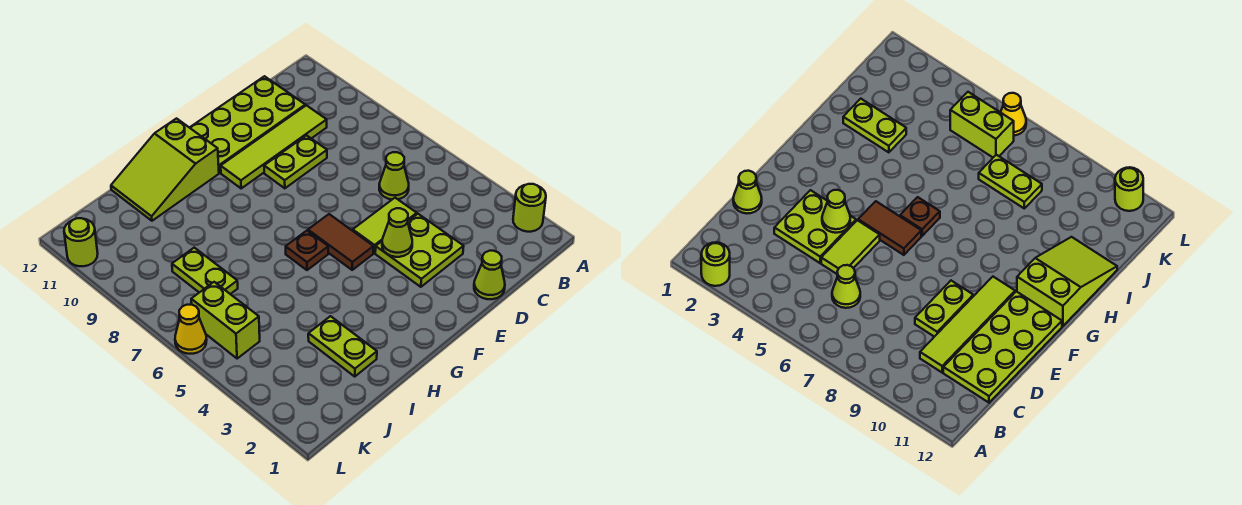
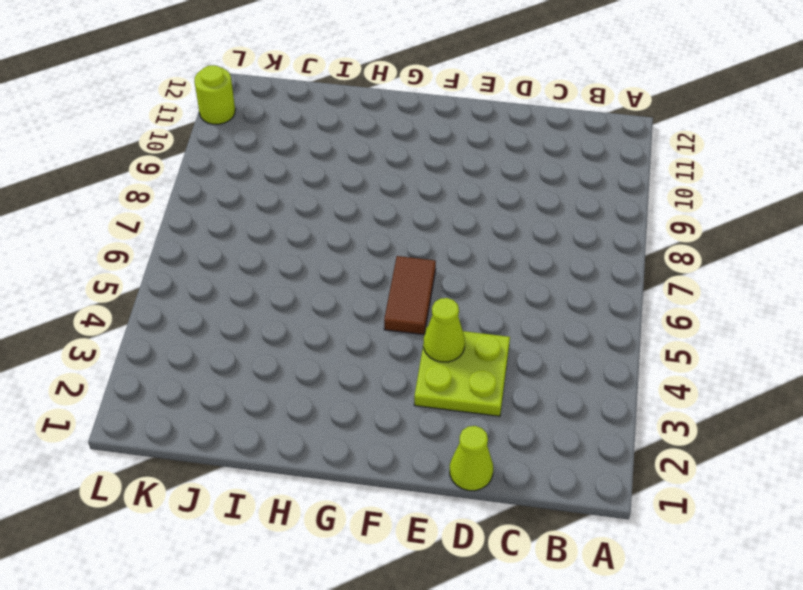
none -> lime round brick A2 level 1
none -> lime cone C6 level 1
none -> lime tile C10:F10 level 1

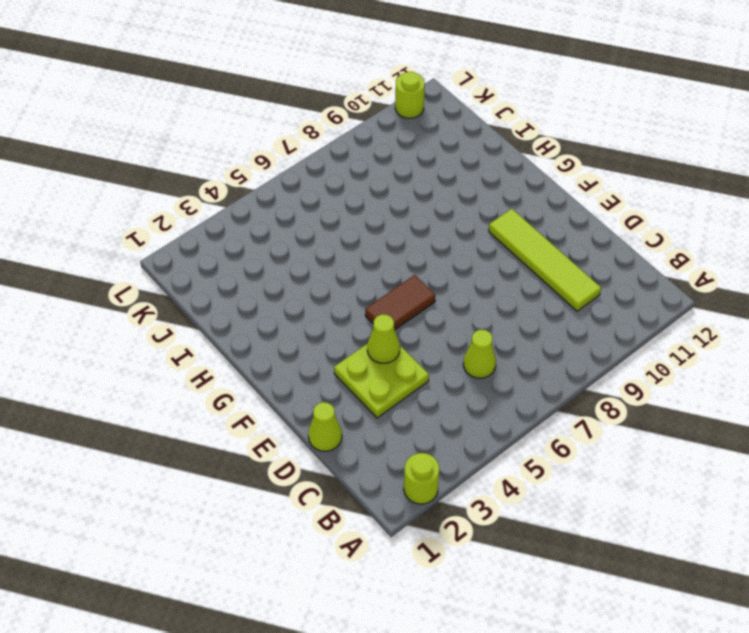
none -> lime plate C11:F12 level 1
none -> lime tile D5:E5 level 1
none -> lime plate D9:E9 level 1

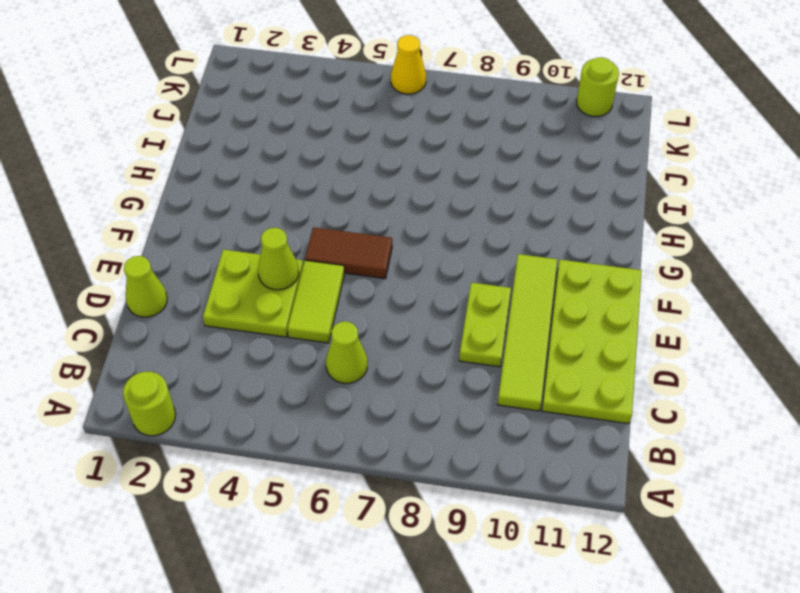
none -> brown plate G6 level 1
none -> lime slope G11:I12 level 1 top G
none -> lime plate I2:I3 level 1

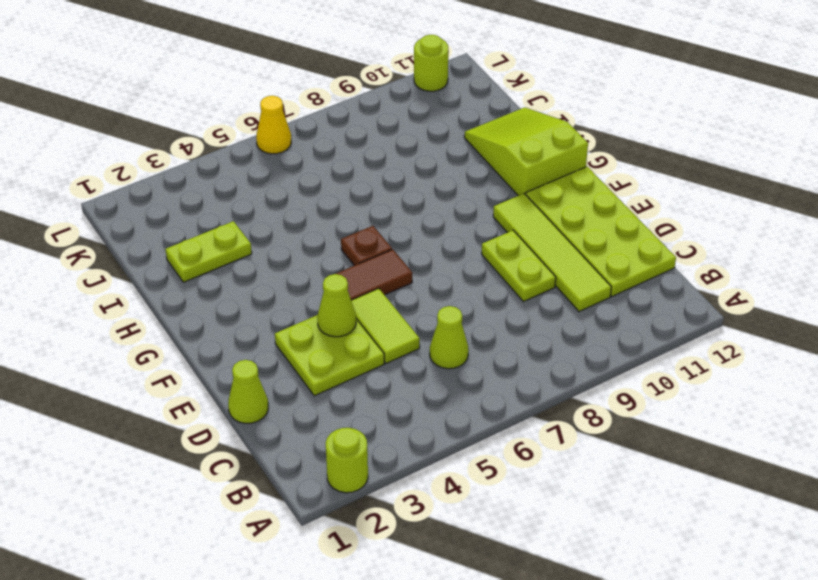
none -> lime plate J7:J8 level 1
none -> lime brick K5:K6 level 1

